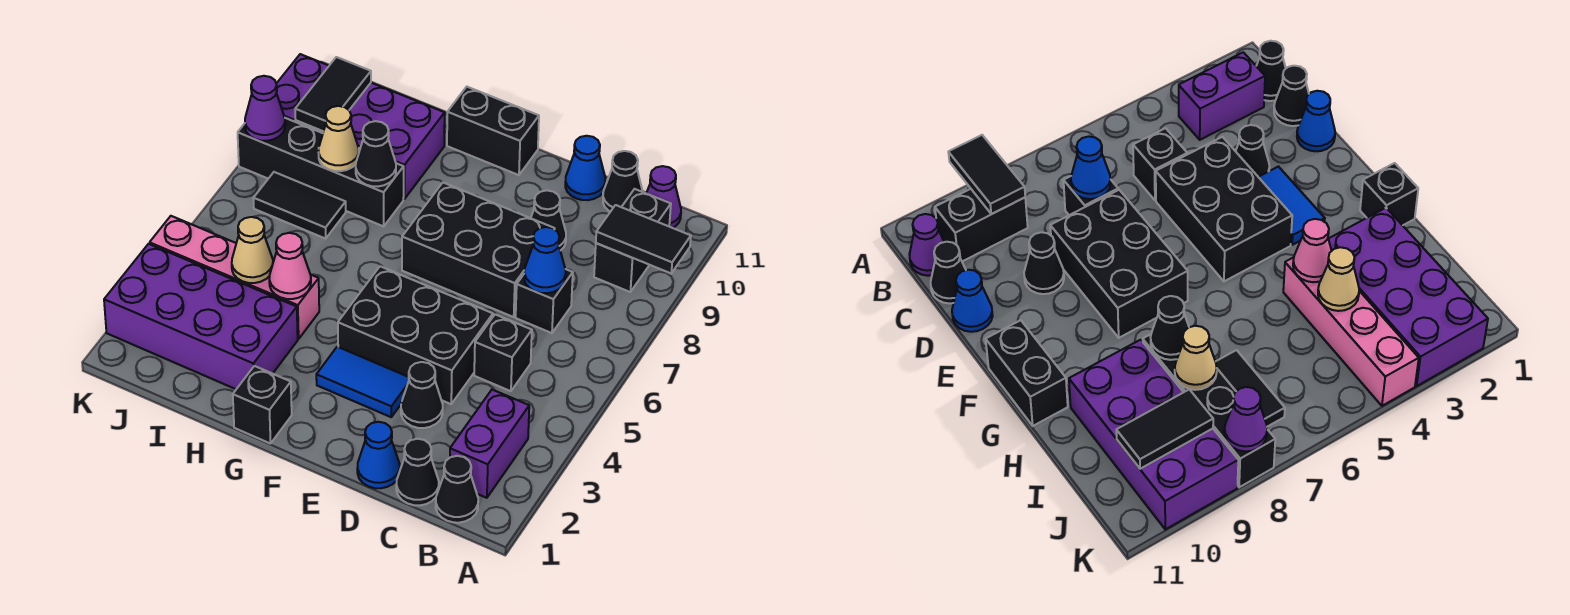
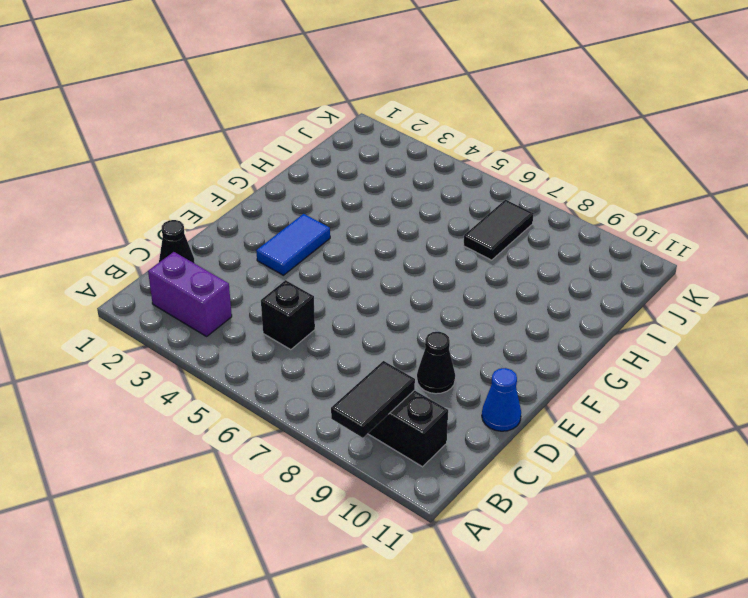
none -> black cone B1 level 1
none -> purple cone B11 level 1
none -> black brick C7 level 1
none -> black cone C11 level 1

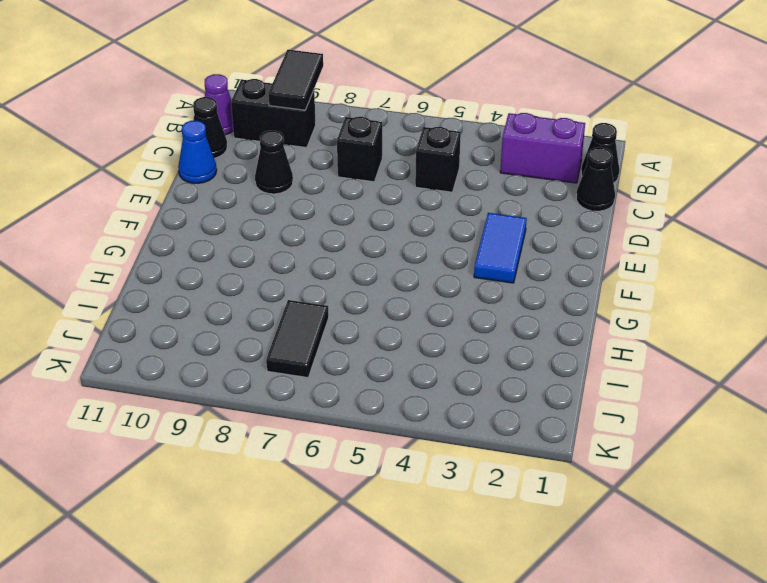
none -> blue cone D1 level 1
none -> black cone D3 level 1
none -> black brick D4:F5 level 1
none -> black brick D7:F8 level 1

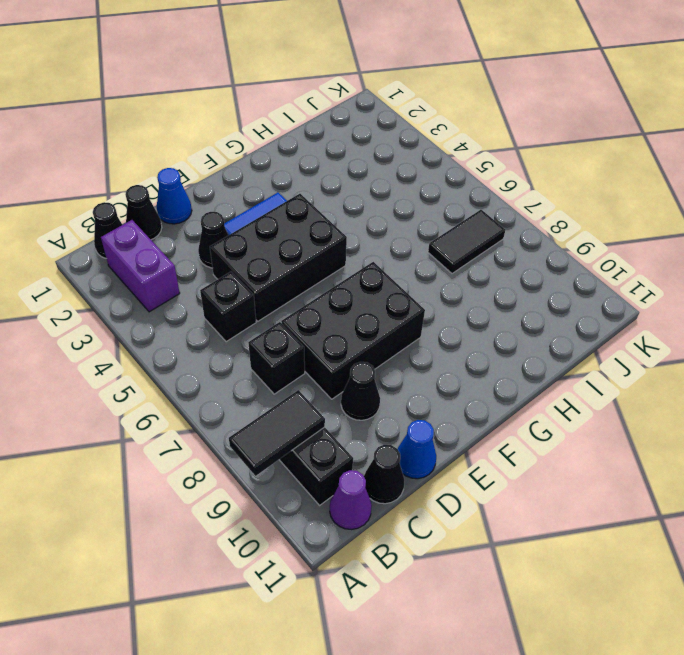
none -> black brick F11:G11 level 1
none -> black brick G1 level 1
none -> purple brick H2:K3 level 1
none -> pink brick H4:K4 level 1

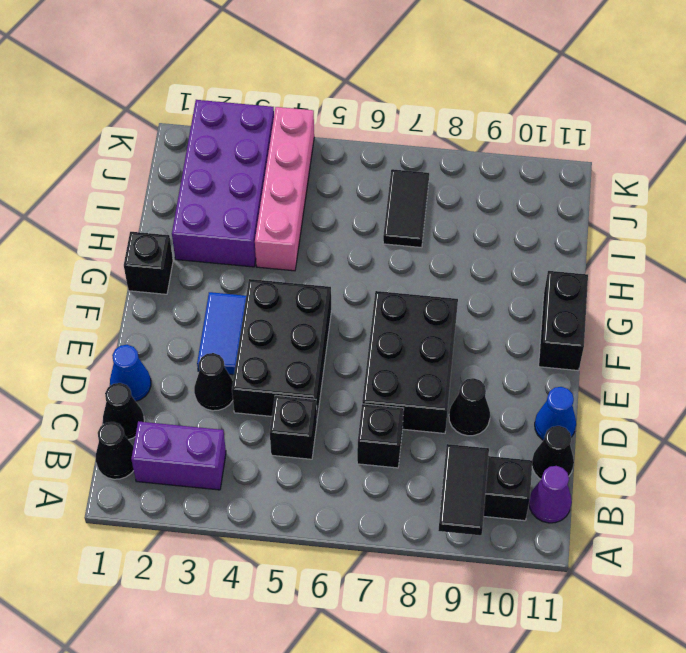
none -> black brick H8:K8 level 1
none -> purple brick H9:K10 level 1
none -> blue cone C7 level 2
none -> pink cone H4 level 2

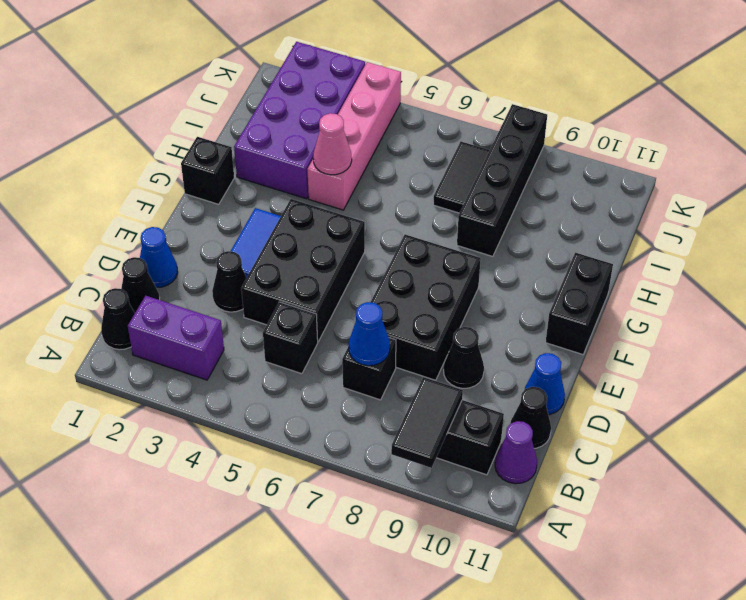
none -> purple brick H9:K10 level 1
none -> black cone H8 level 2
none -> tan cone I4 level 2
none -> tan cone I8 level 2

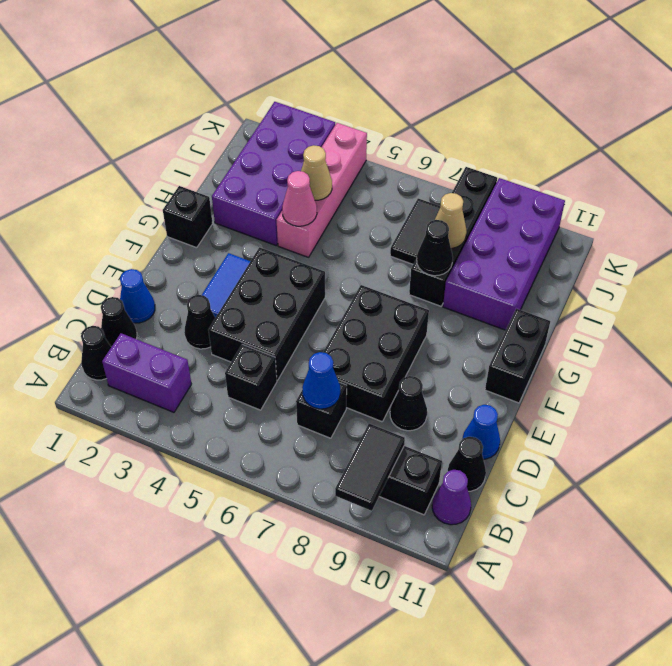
none -> black tile J9:J10 level 2
none -> purple cone K8 level 2

